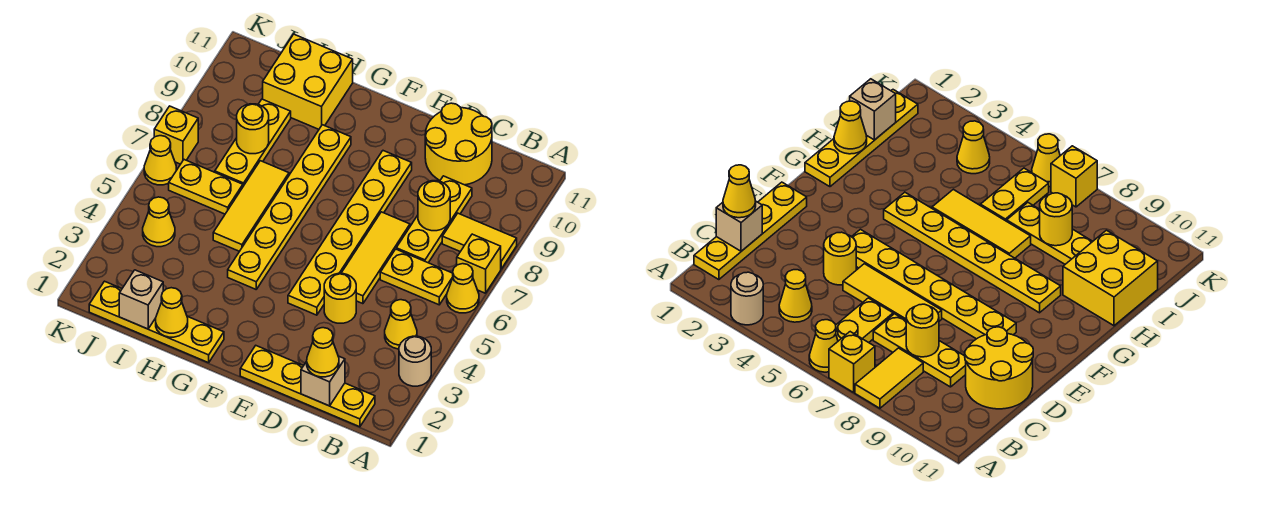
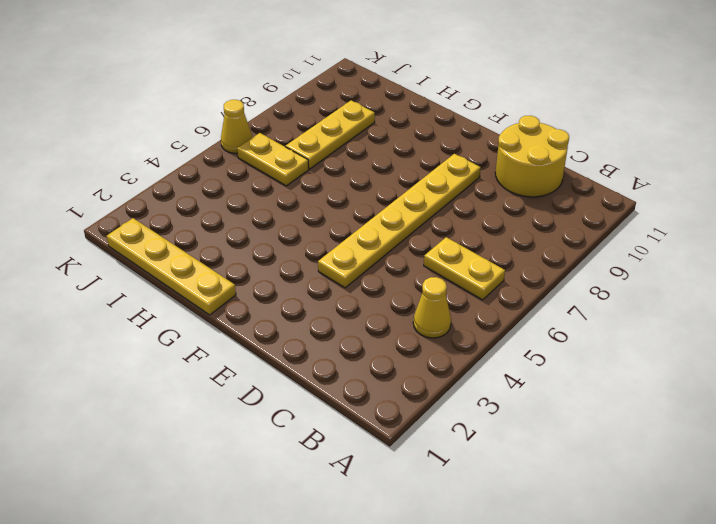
none -> tan round brick A3 level 1
none -> yellow cone A6 level 1
none -> yellow brick A7 level 1

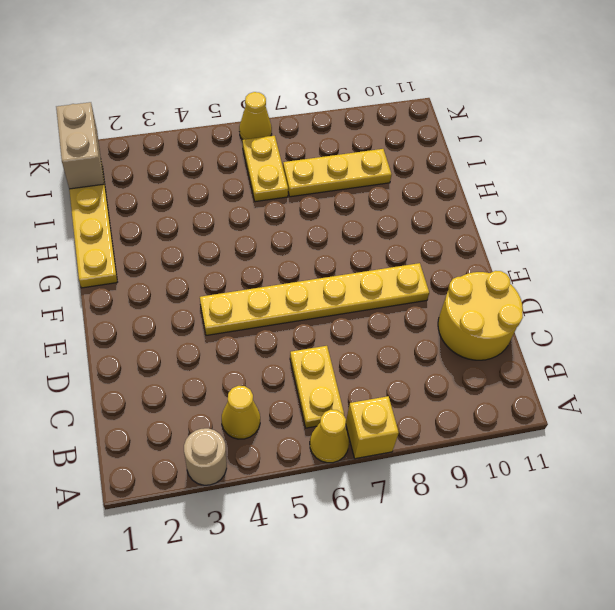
tan brick J1:K1 level 2 -> none
none -> yellow tile A8:B8 level 1
none -> yellow plate B1:E1 level 1
none -> yellow plate C7:C9 level 1

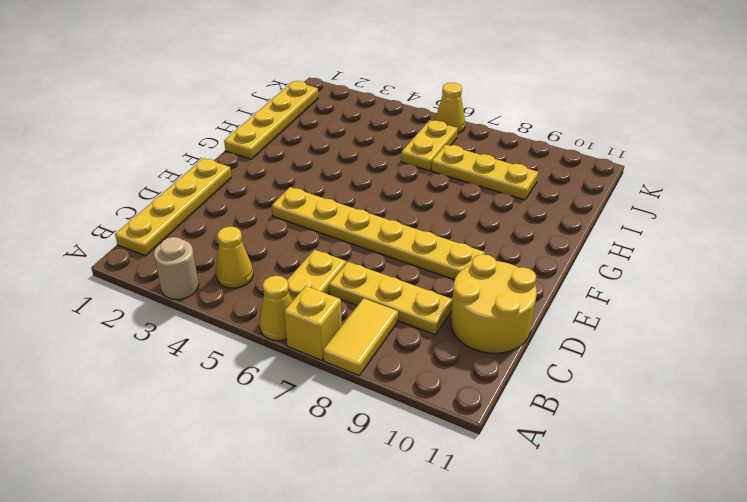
none -> yellow round brick D4 level 1
none -> yellow tile D5:D7 level 1
none -> yellow plate G4:G9 level 1

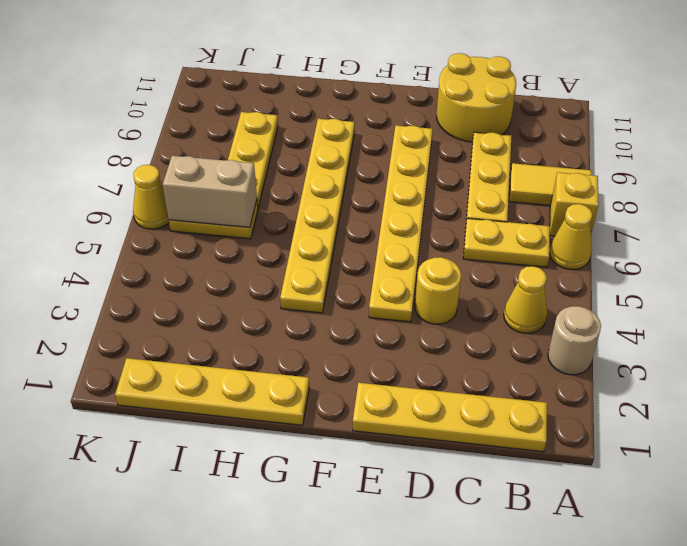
tan brick I6:J6 level 2 -> none
none -> yellow tile D5:D7 level 1
none -> yellow tile H5:H7 level 1
none -> yellow brick H10:I11 level 1

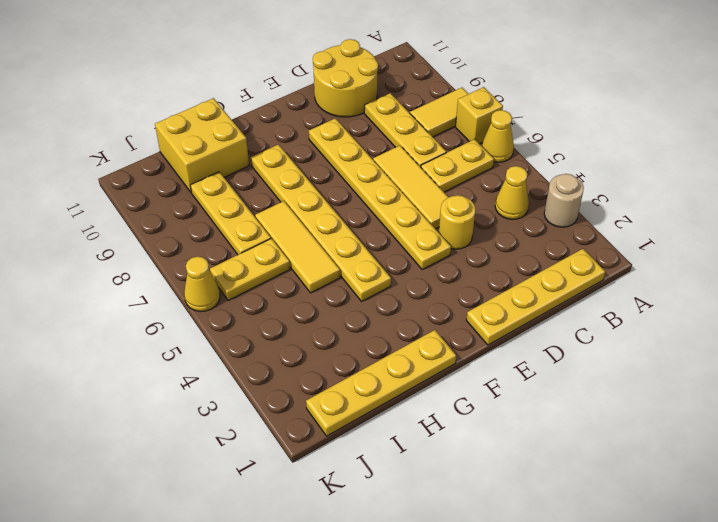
none -> yellow cone J4 level 1
none -> yellow brick K7 level 1
none -> tan brick C1 level 2

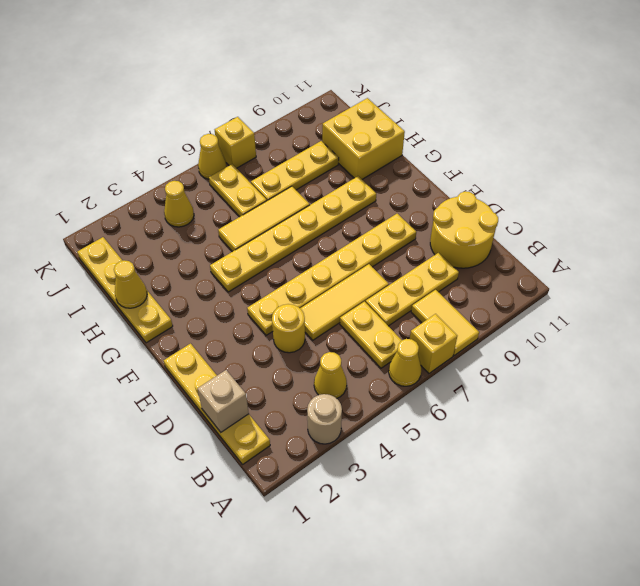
none -> yellow round brick C8 level 2
none -> tan brick I1 level 2
none -> yellow round brick I8 level 2

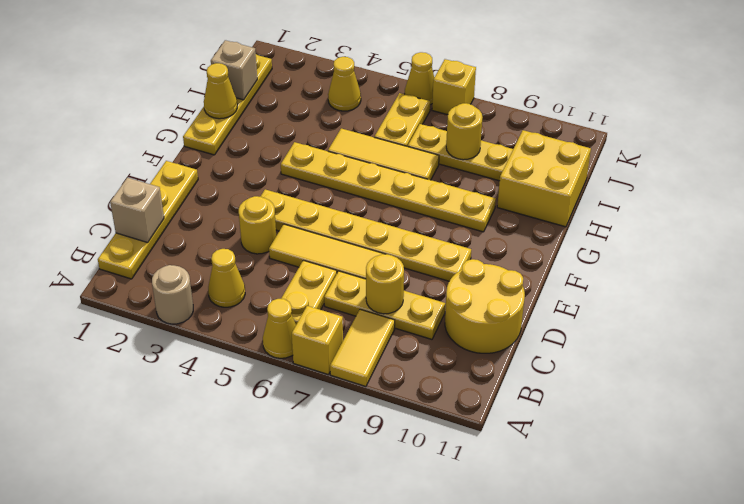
none -> yellow cone C1 level 3

